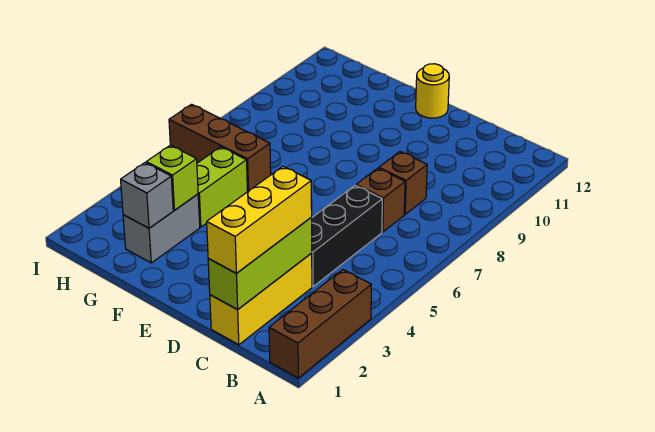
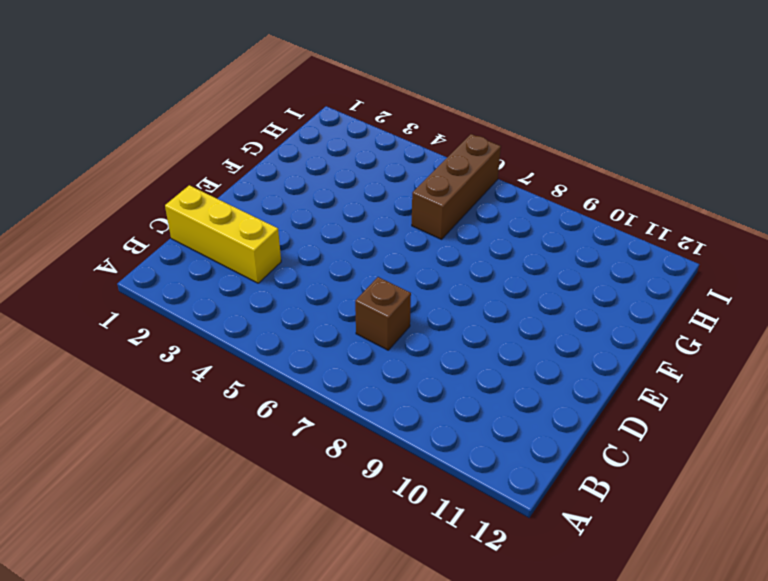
none -> brown brick A1:A3 level 1
none -> black brick C4:C6 level 1
none -> brown brick C8 level 1

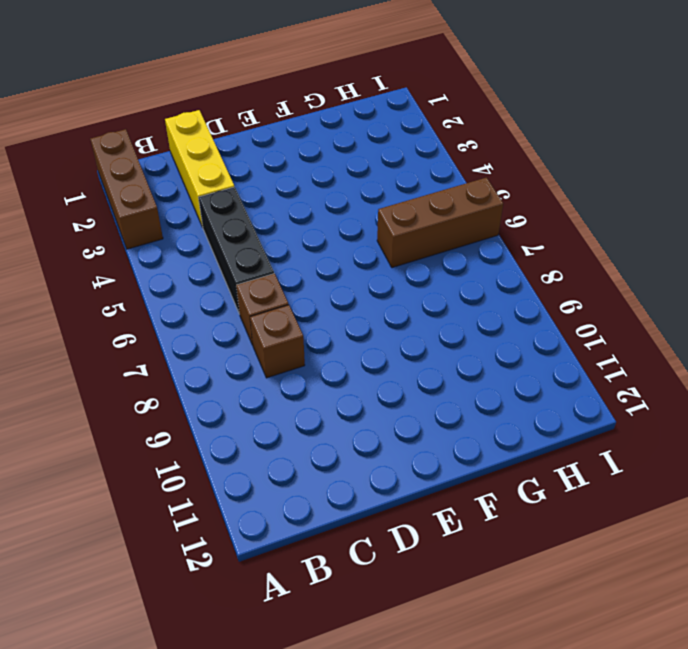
none -> yellow round brick E12 level 1
none -> grey brick G2:G3 level 1
none -> lime brick G4:G5 level 1

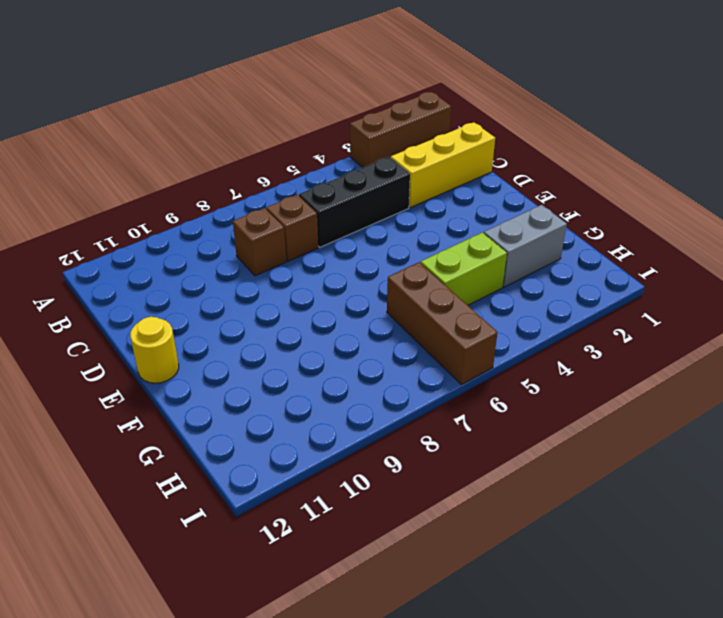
none -> lime brick C1:C3 level 2
none -> grey brick G2 level 2
none -> lime brick G3 level 2

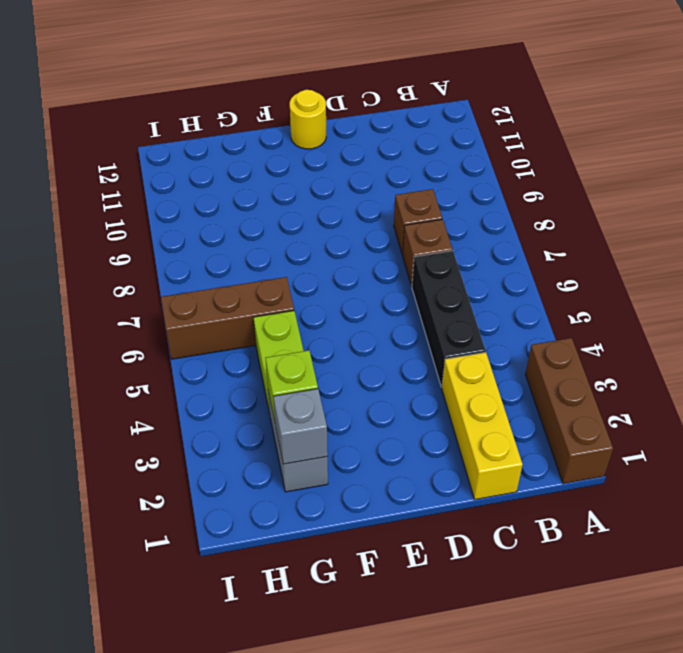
none -> lime brick C1:C3 level 2
none -> yellow brick C1:C3 level 3

